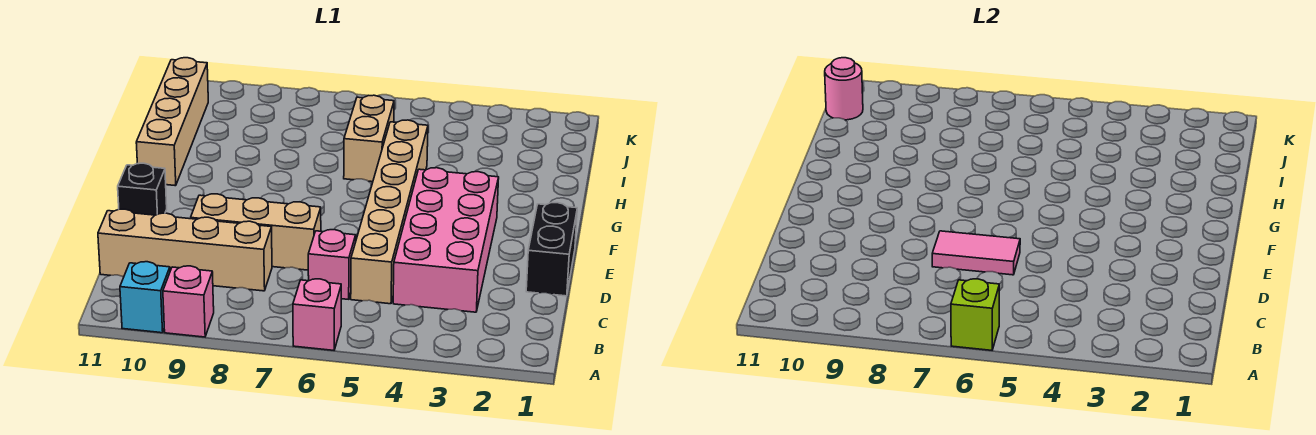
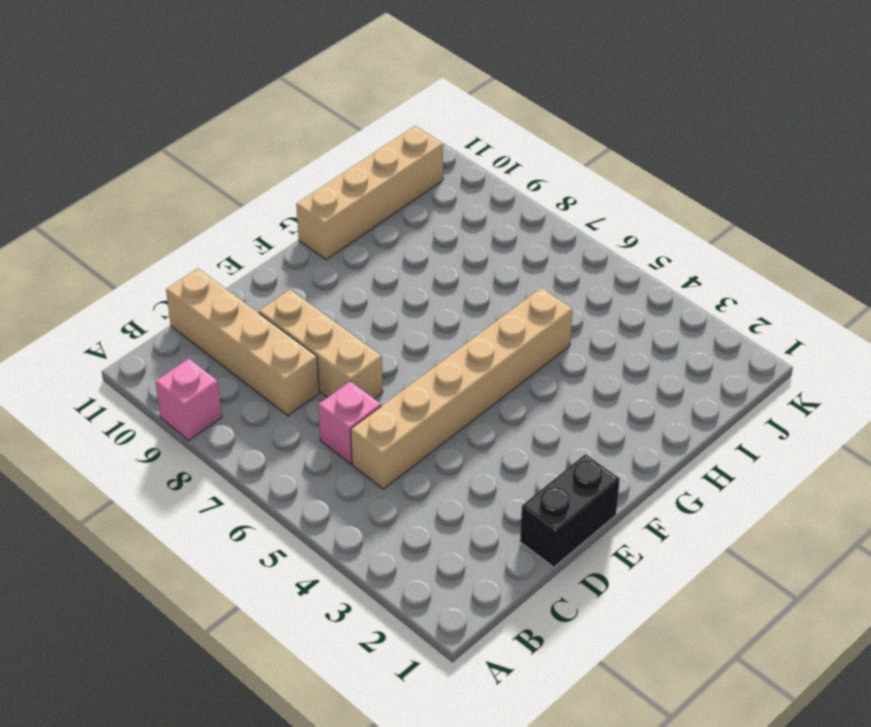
none -> pink brick A6 level 1
none -> cyan brick A10 level 1
none -> pink brick C3:F4 level 1

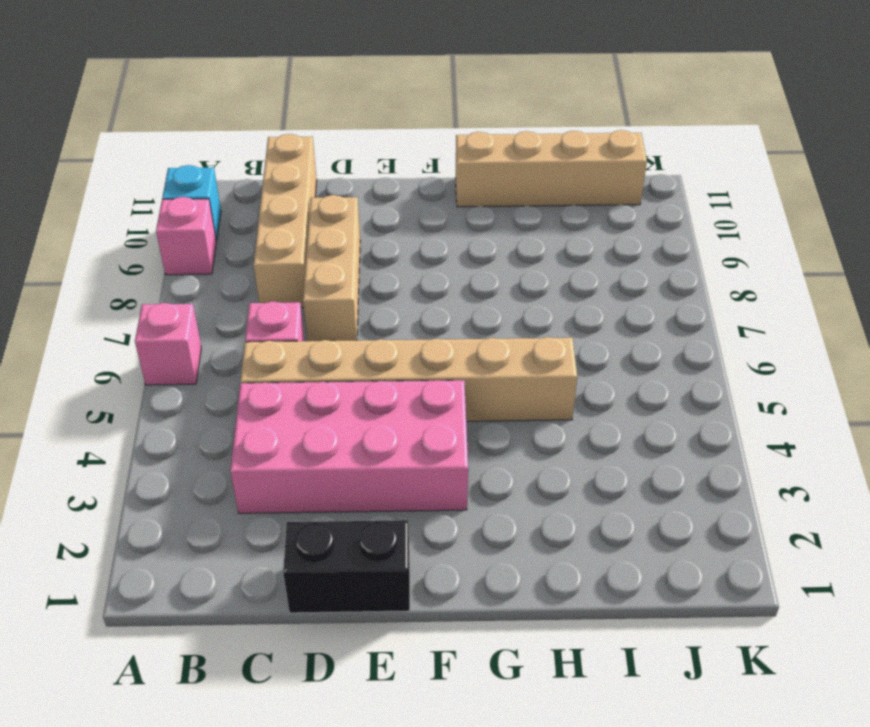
none -> black brick E11 level 1
none -> tan brick H6:I6 level 1
none -> lime brick A6 level 2

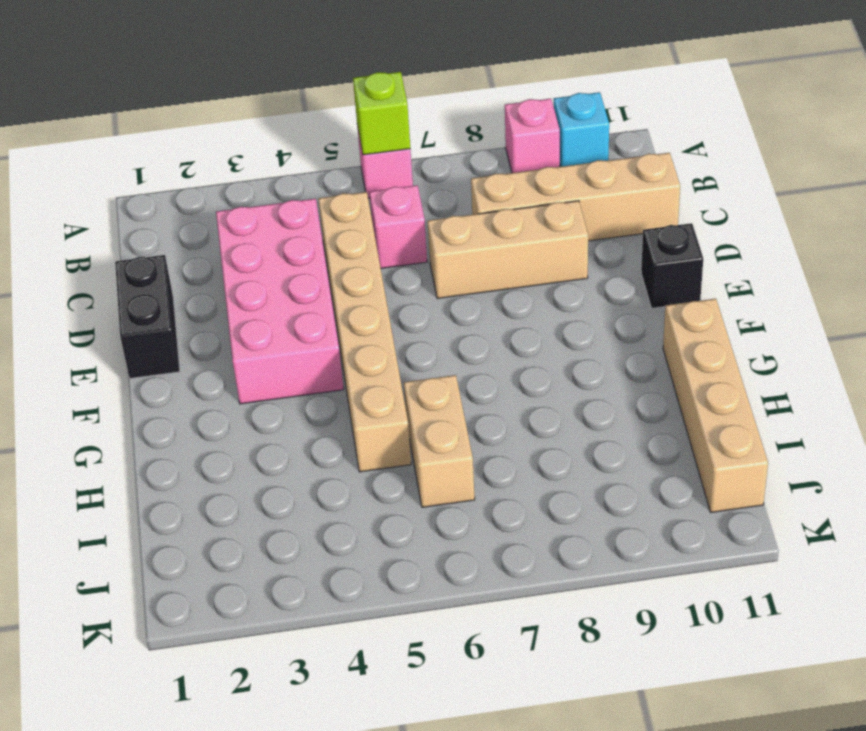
none -> pink tile D6:D7 level 2
none -> pink round brick J11 level 2

